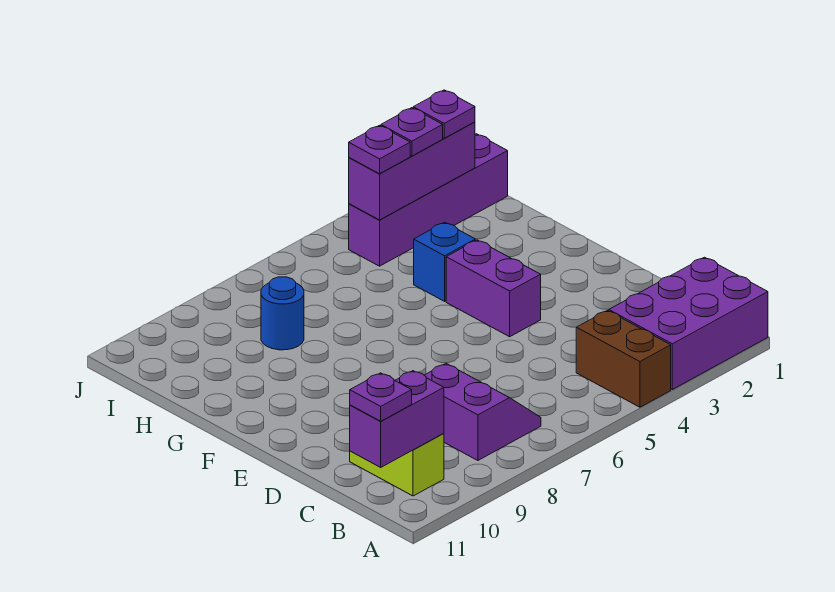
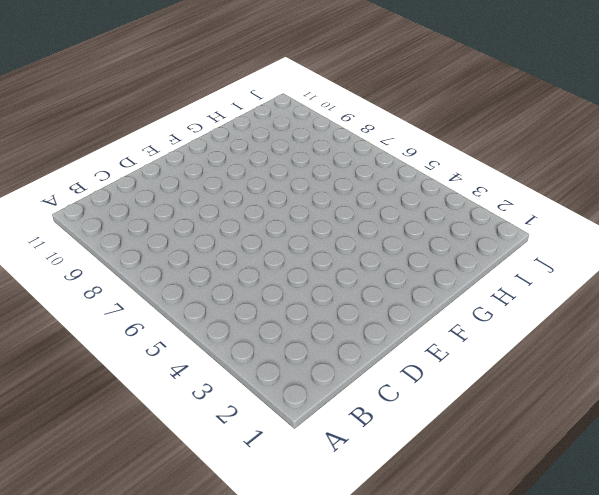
none -> purple brick A1:B3 level 1
none -> brown brick A4:B4 level 1
none -> purple slope B7:C8 level 1 top 8

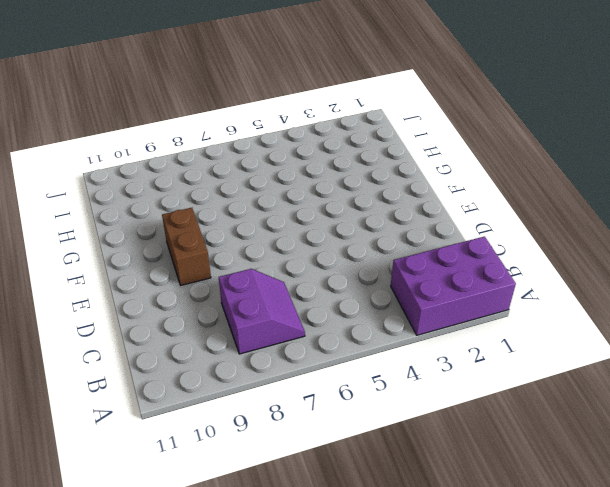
brown brick E9:F9 level 1 -> brown brick A4:B4 level 1
none -> lime brick B10:C10 level 1
none -> purple brick E4:F4 level 1
none -> blue brick G4 level 1

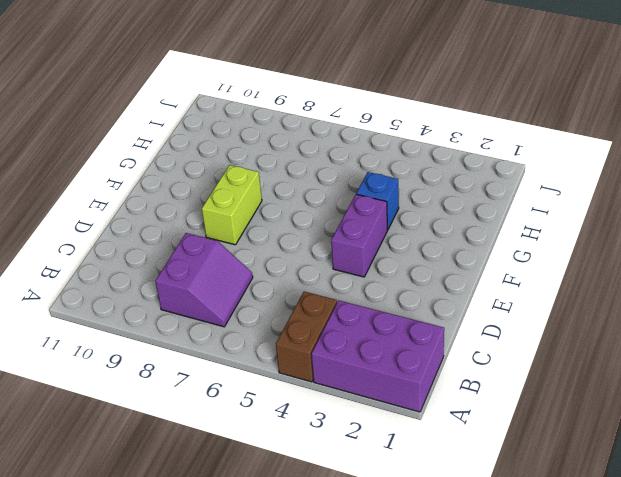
lime brick E8:F8 level 1 -> lime brick B10:C10 level 1
none -> blue round brick H8 level 1
none -> purple brick I1:I4 level 1
none -> purple brick B10:B11 level 2

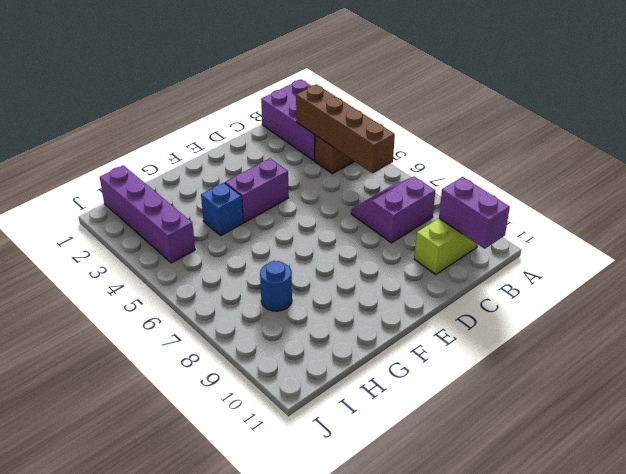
brown brick B3:B6 level 2 -> none
none -> purple brick I2:I4 level 2
none -> purple plate B11 level 3
none -> purple plate I2 level 3

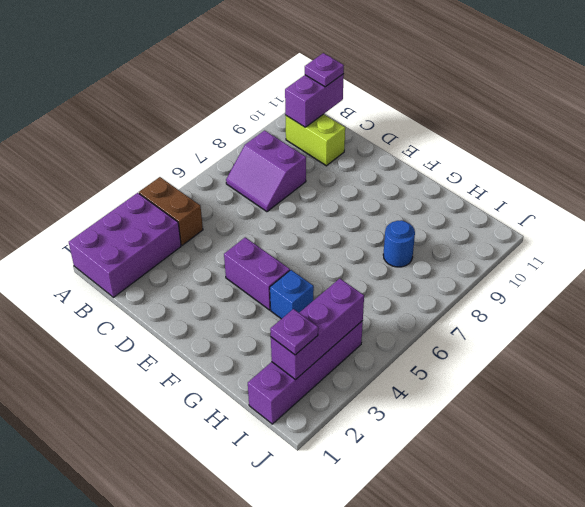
none -> purple plate I3 level 3
none -> purple plate I4 level 3

